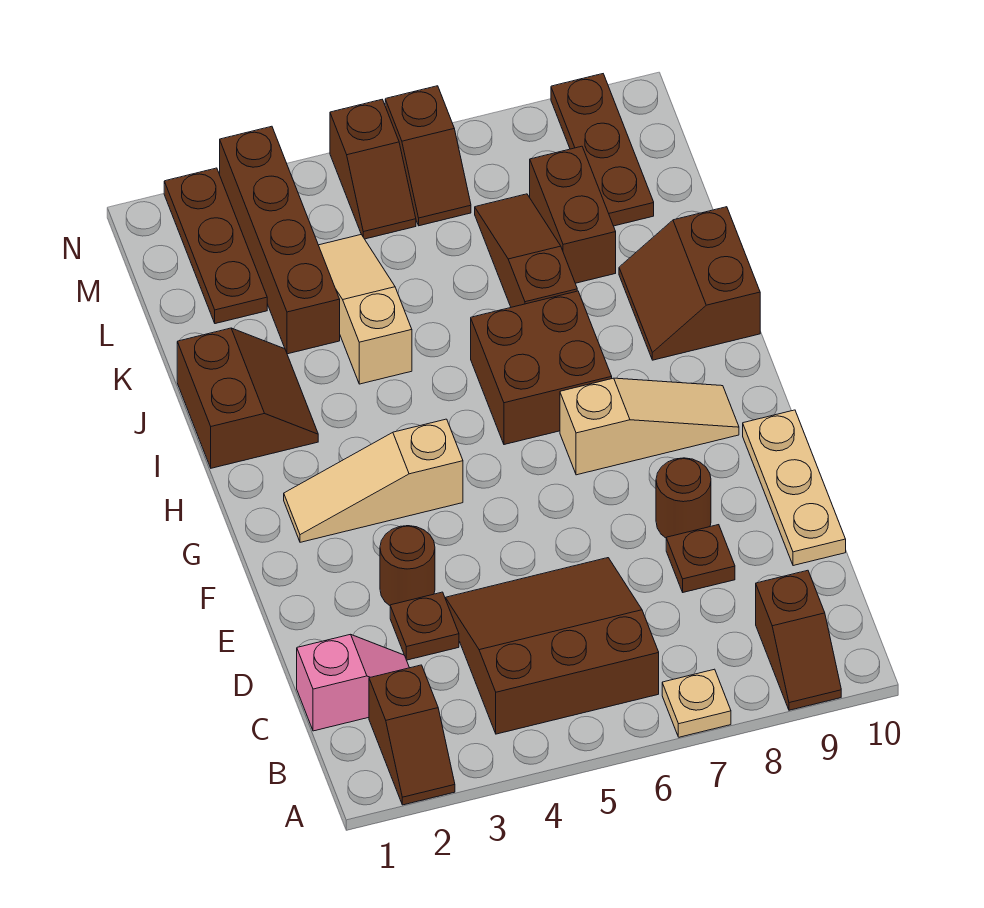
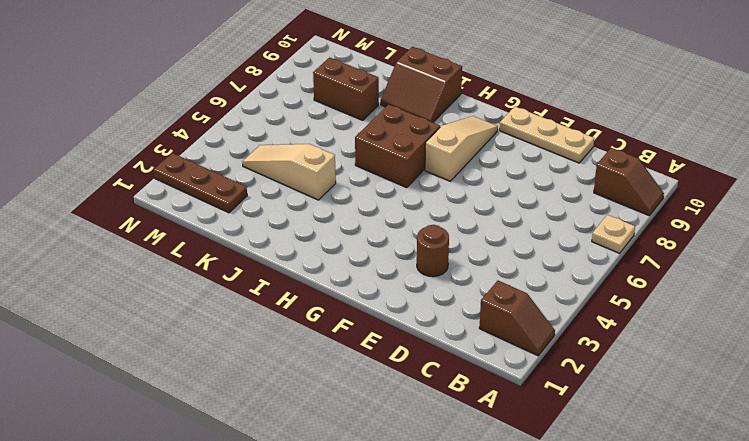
none -> brown slope B4:D6 level 1 top B
none -> pink slope C1:C2 level 1 top 1
none -> brown plate D3 level 1

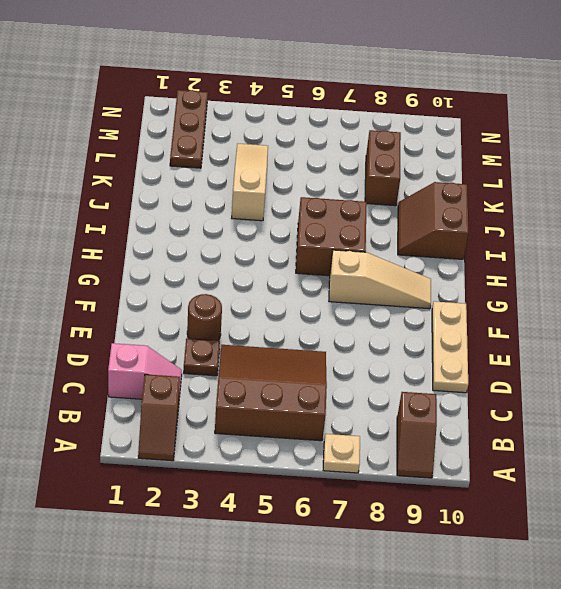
none -> brown plate D8 level 1
none -> brown round brick E8 level 1
none -> tan slope G2:G4 level 1 top 4

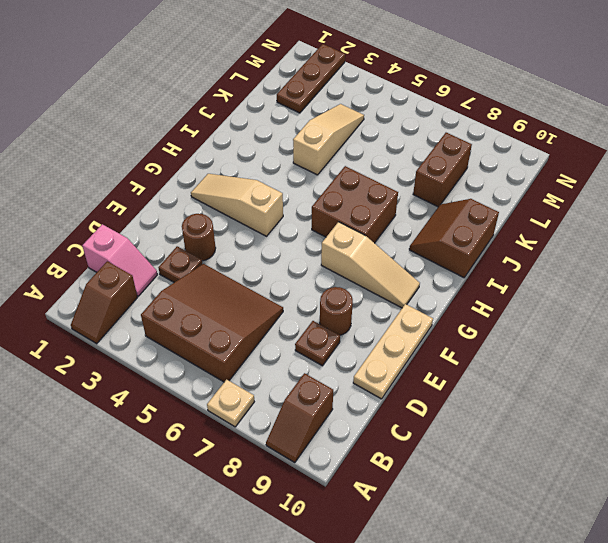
none -> brown slope I1:J2 level 1 top 1
none -> brown slope J7:L7 level 1 top J
none -> brown brick K3:N3 level 1

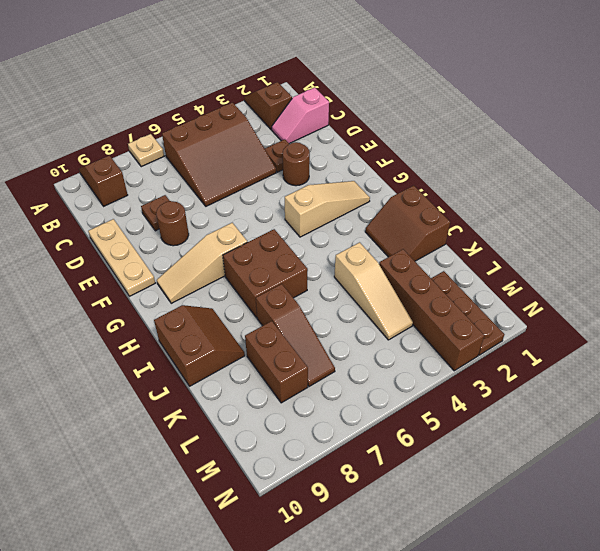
none -> brown plate L9:N9 level 1
none -> brown slope M5:N5 level 1 top N
none -> brown slope M6:N6 level 1 top N

